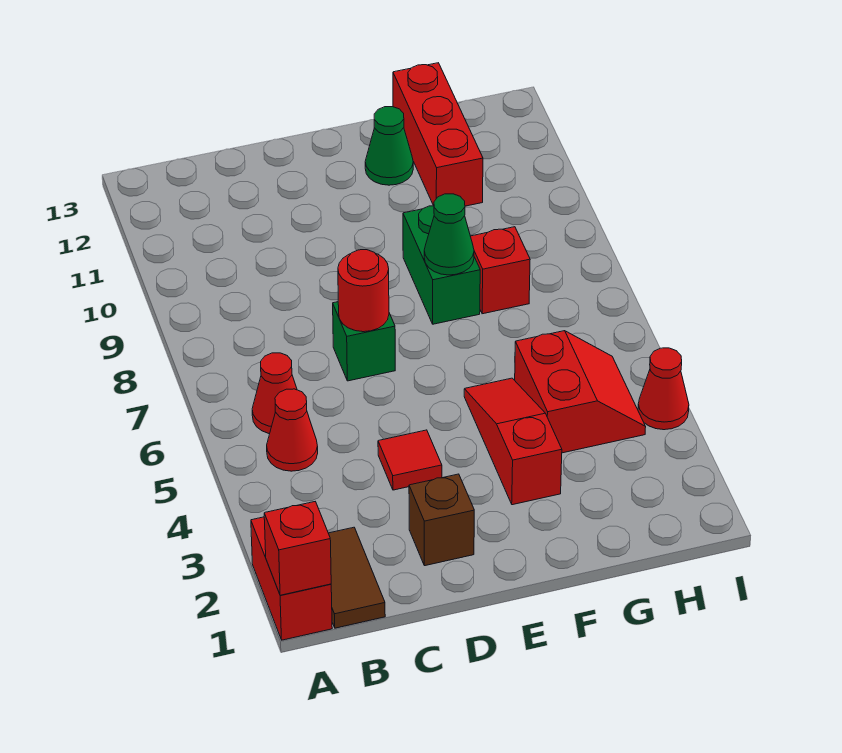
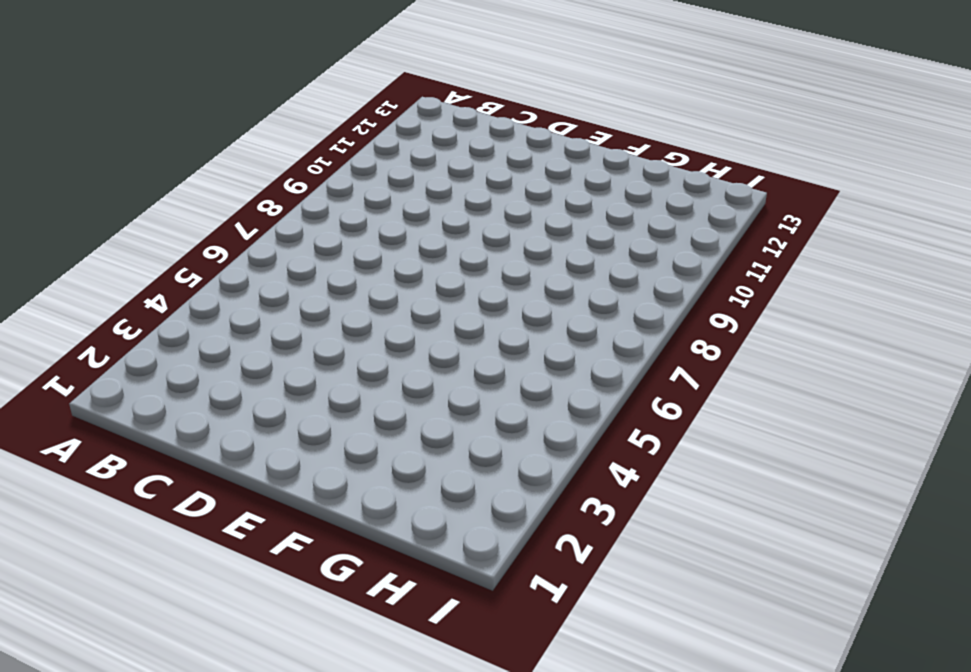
none -> red brick A1:A2 level 1
none -> brown tile B1:B2 level 1
none -> red cone B5 level 1

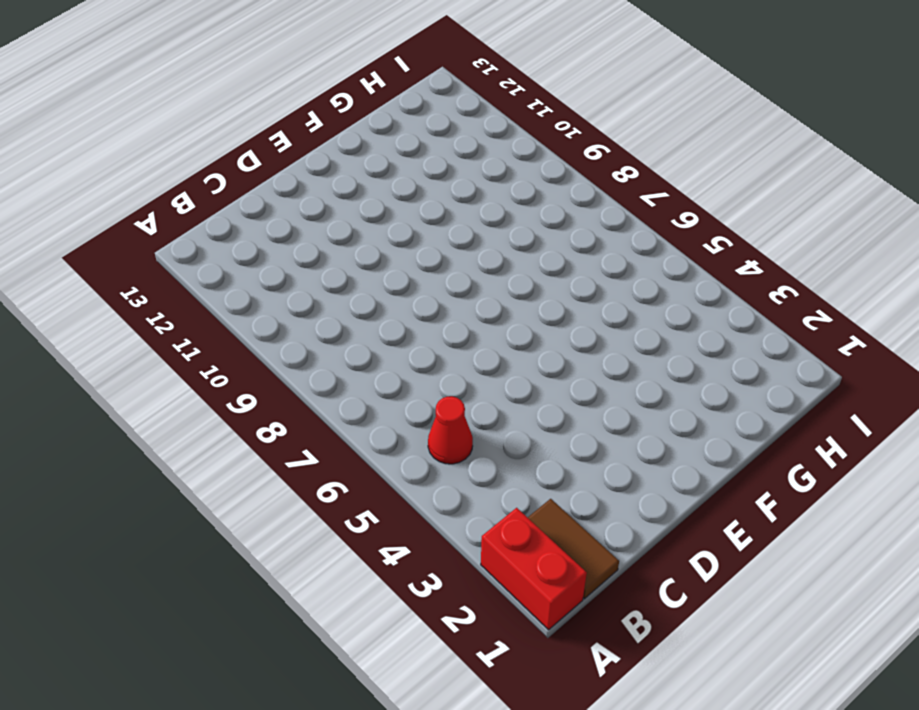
none -> red cone B6 level 1
none -> brown brick D2 level 1
none -> red tile D4 level 1

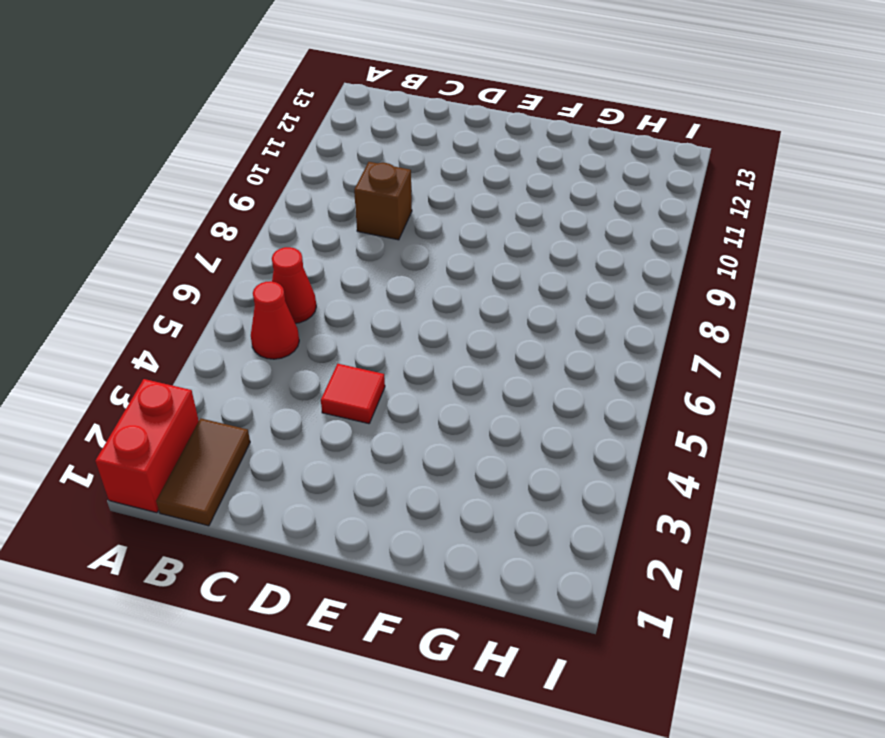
brown brick C9 level 1 -> brown brick D2 level 1
none -> green brick D7 level 1
none -> red slope F3:F5 level 1 top 3
none -> green brick F8:F9 level 1

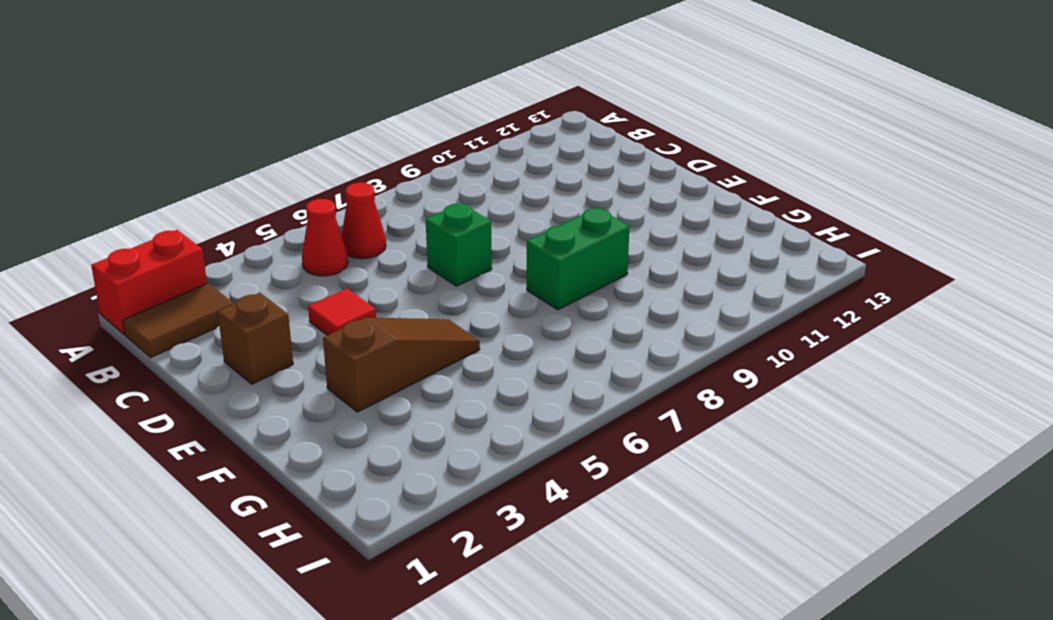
brown slope F3:F5 level 1 top 3 -> red slope F3:F5 level 1 top 3
none -> green cone F12 level 1
none -> red slope G4:H5 level 1 top G
none -> red brick G8 level 1

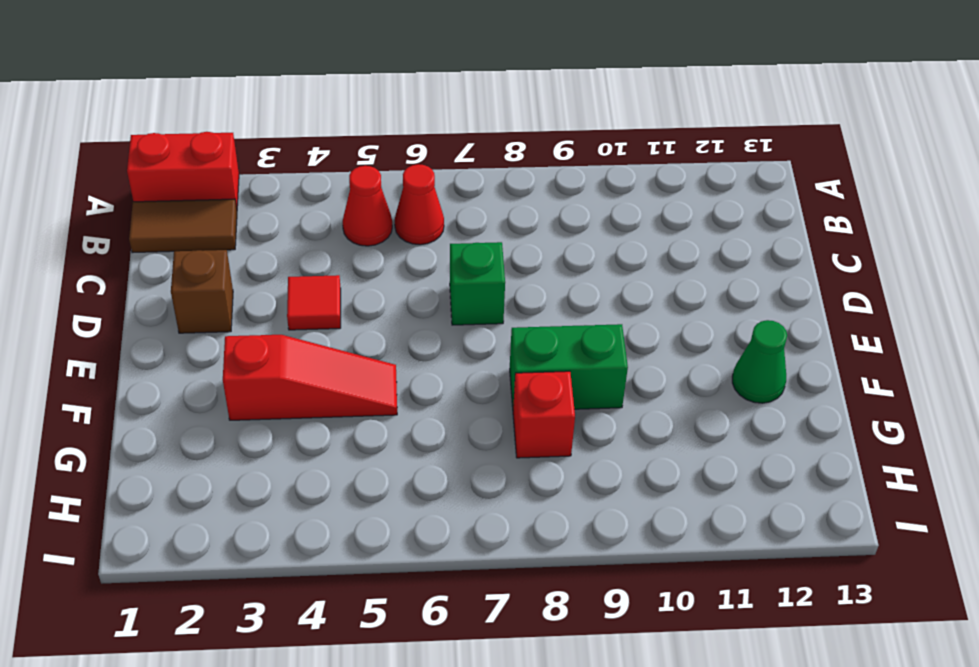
none -> red slope G4:H5 level 1 top G
none -> red brick G11:G13 level 1
none -> red cone I4 level 1

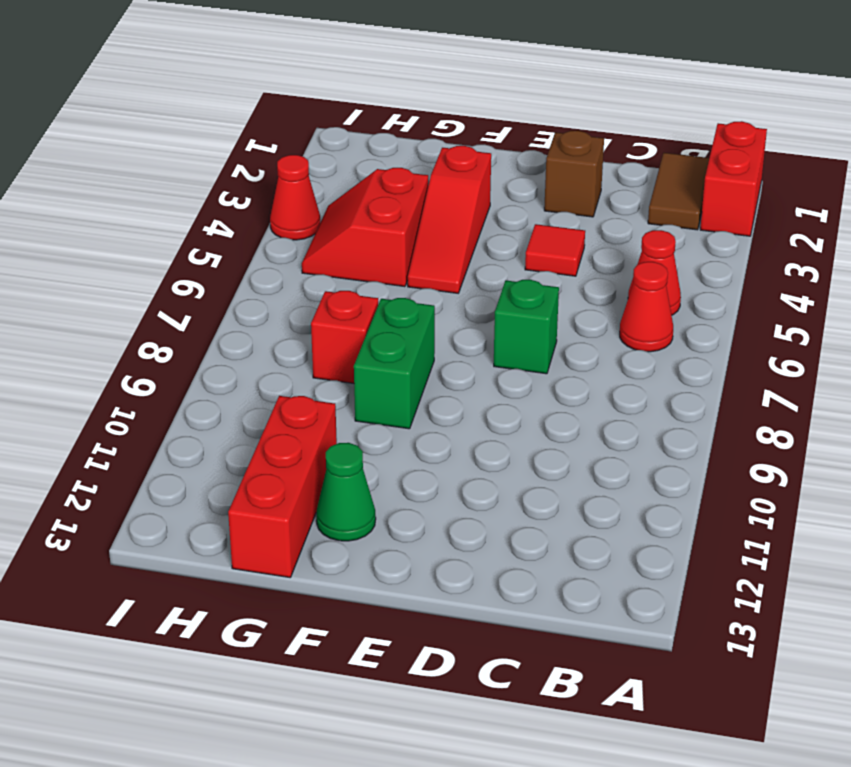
none -> red brick A1 level 2
none -> red round brick D7 level 2
none -> green cone F8 level 2

